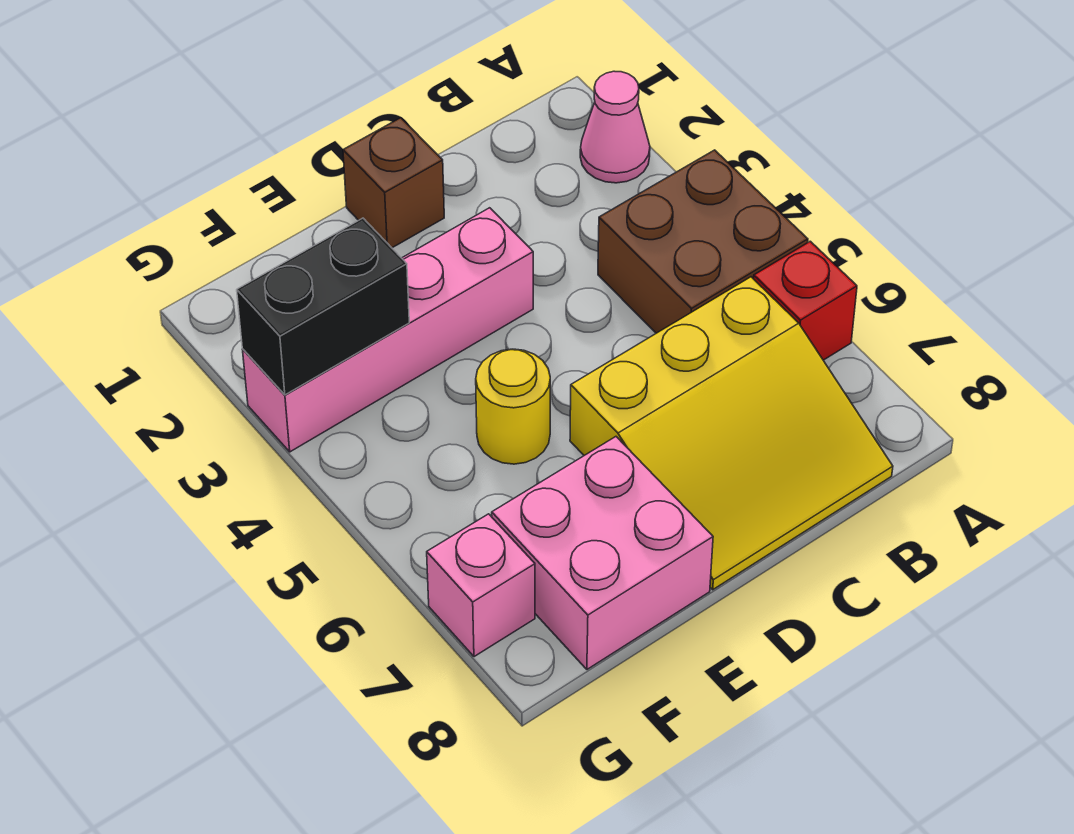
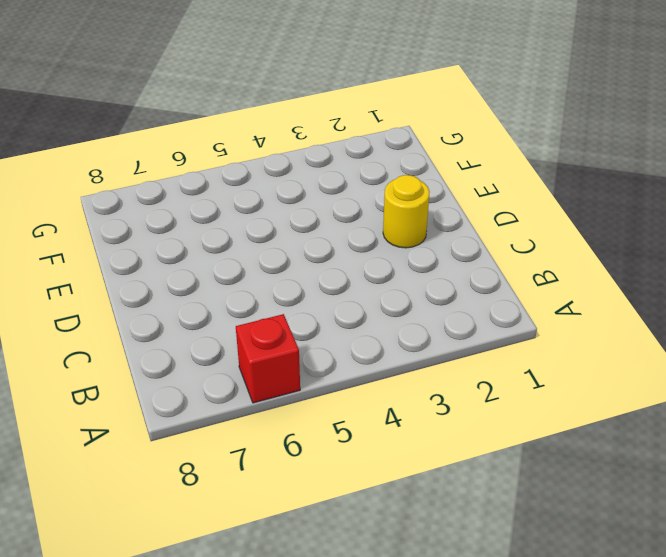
yellow round brick D2 level 1 -> yellow round brick E5 level 1
none -> pink cone A2 level 1
none -> brown brick A4:B5 level 1

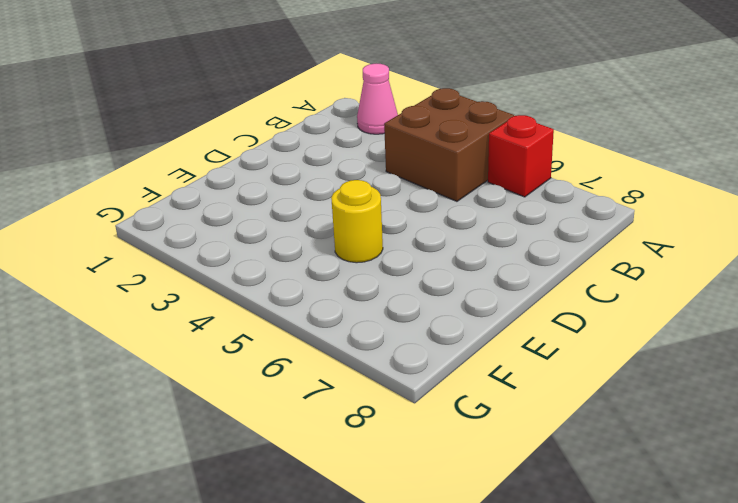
none -> yellow slope B6:D8 level 1 top 6
none -> brown brick D1 level 1

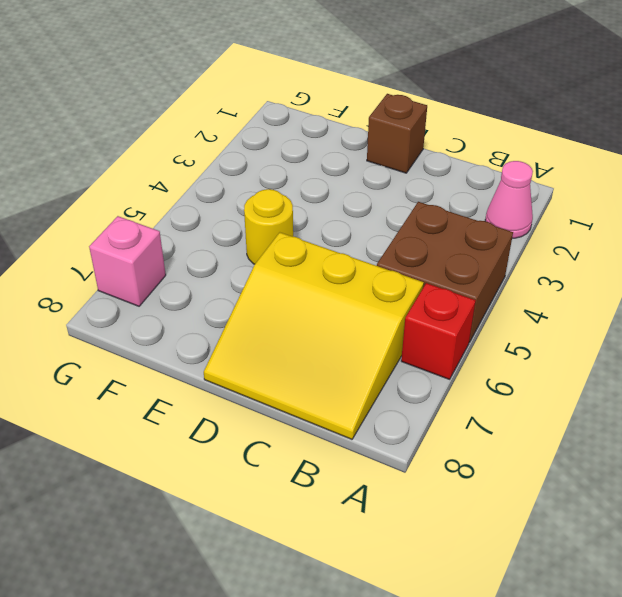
none -> pink brick D3:G3 level 1
none -> pink brick E7:F8 level 1

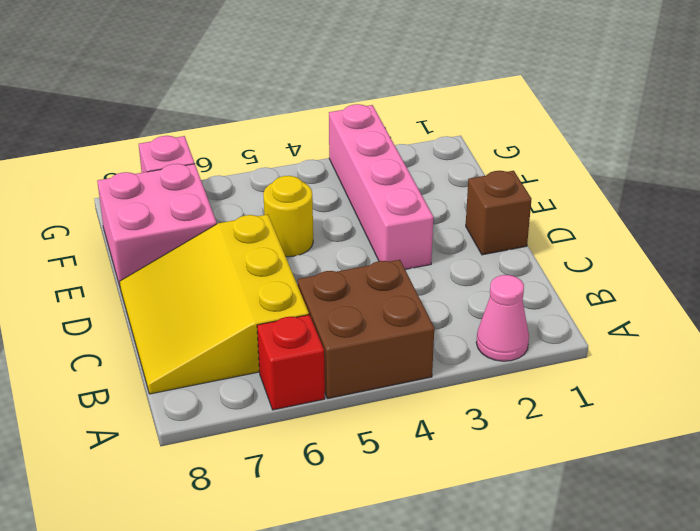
none -> black brick F3:G3 level 2

